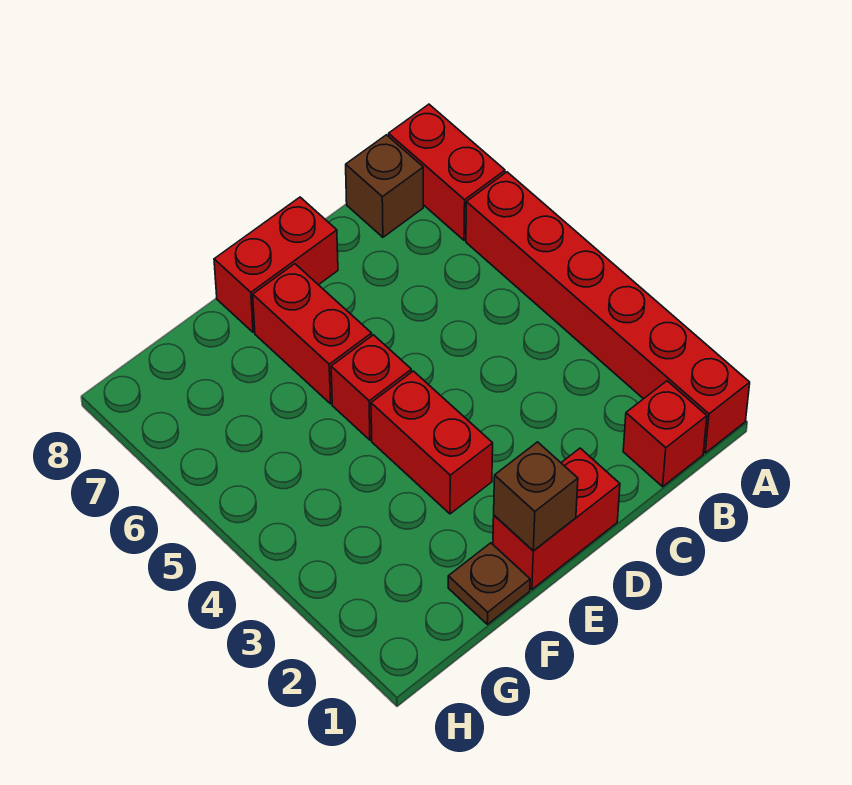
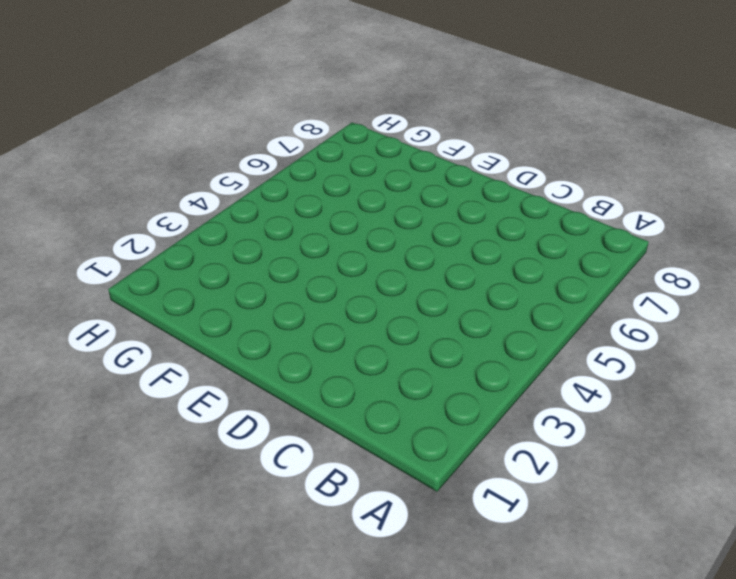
none -> red brick A1:A6 level 1
none -> red brick A7:A8 level 1

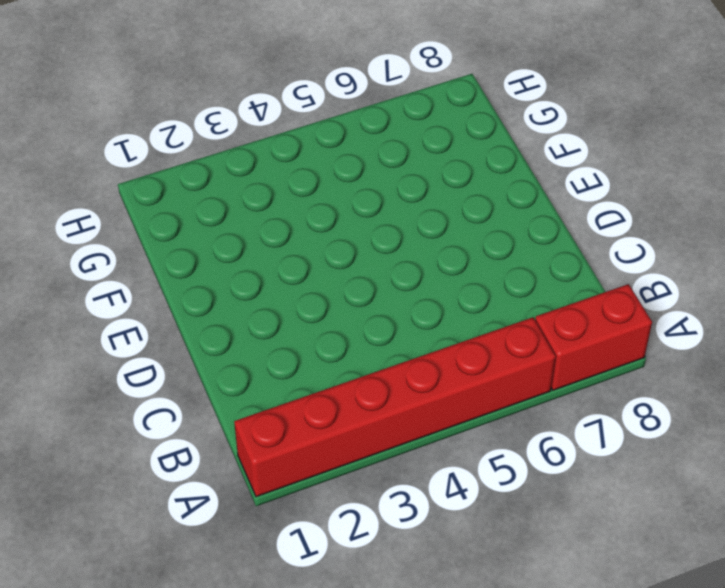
none -> red brick B1 level 1
none -> brown brick B8 level 1

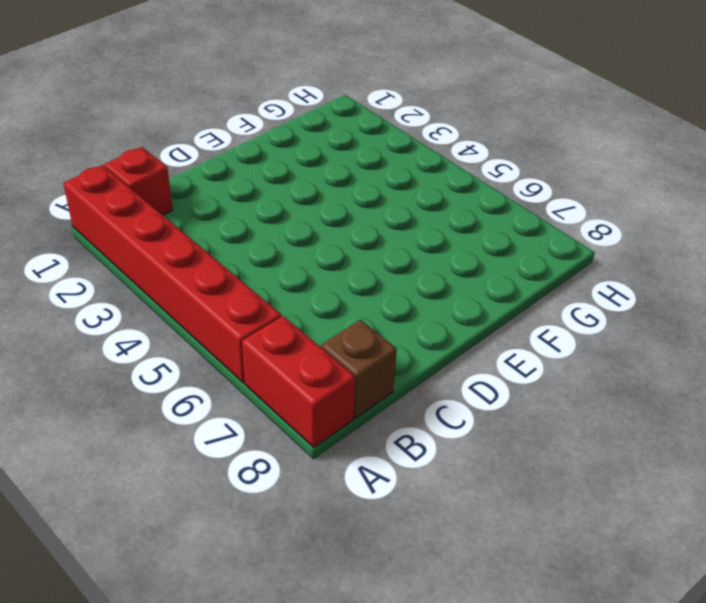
none -> red brick D1:E1 level 1
none -> red brick D8:E8 level 1

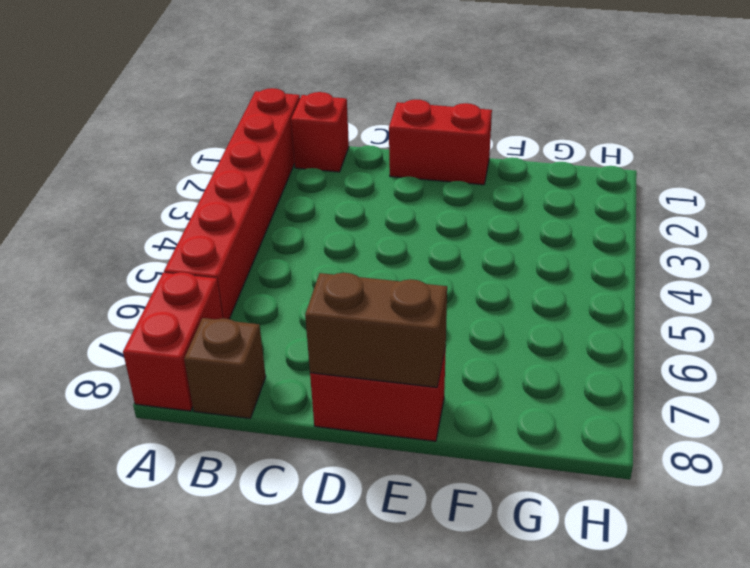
brown brick D8:E8 level 2 -> none
none -> red brick E3:E4 level 1
none -> red brick E5 level 1

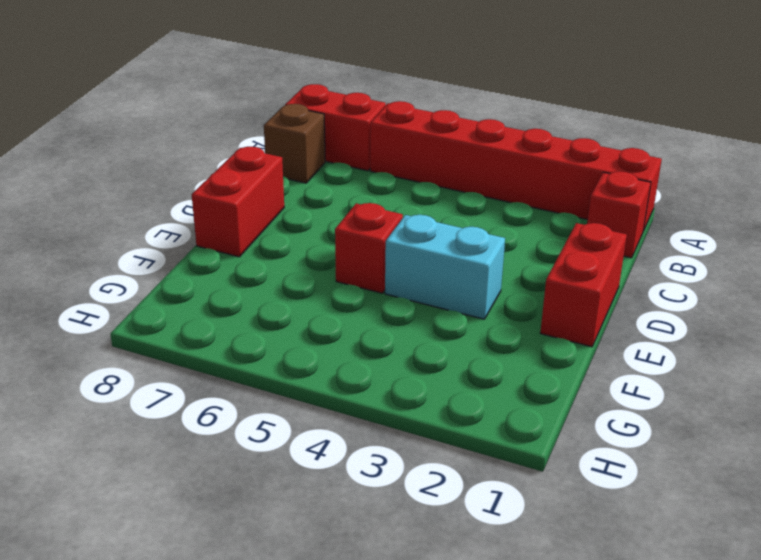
cyan brick E3:E4 level 1 -> red brick E3:E4 level 1
none -> red brick E6:E7 level 1
none -> brown plate F1 level 1

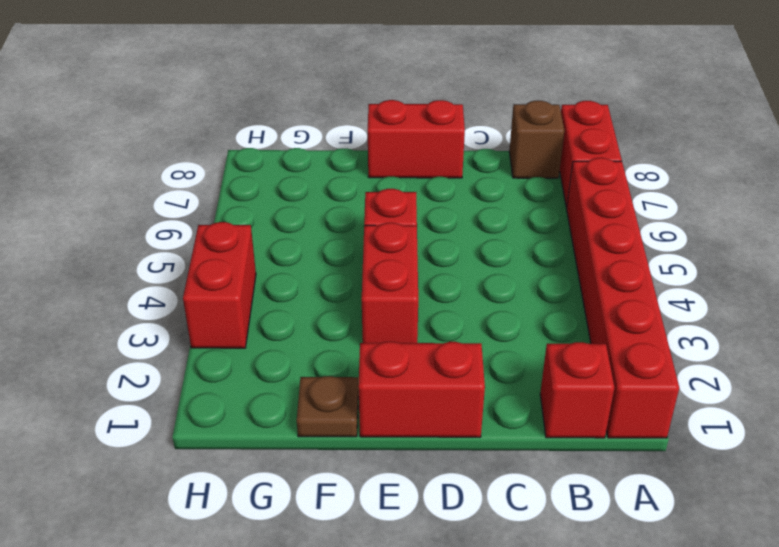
red brick H3:H4 level 1 -> red brick E6:E7 level 1
none -> brown brick E1 level 2

